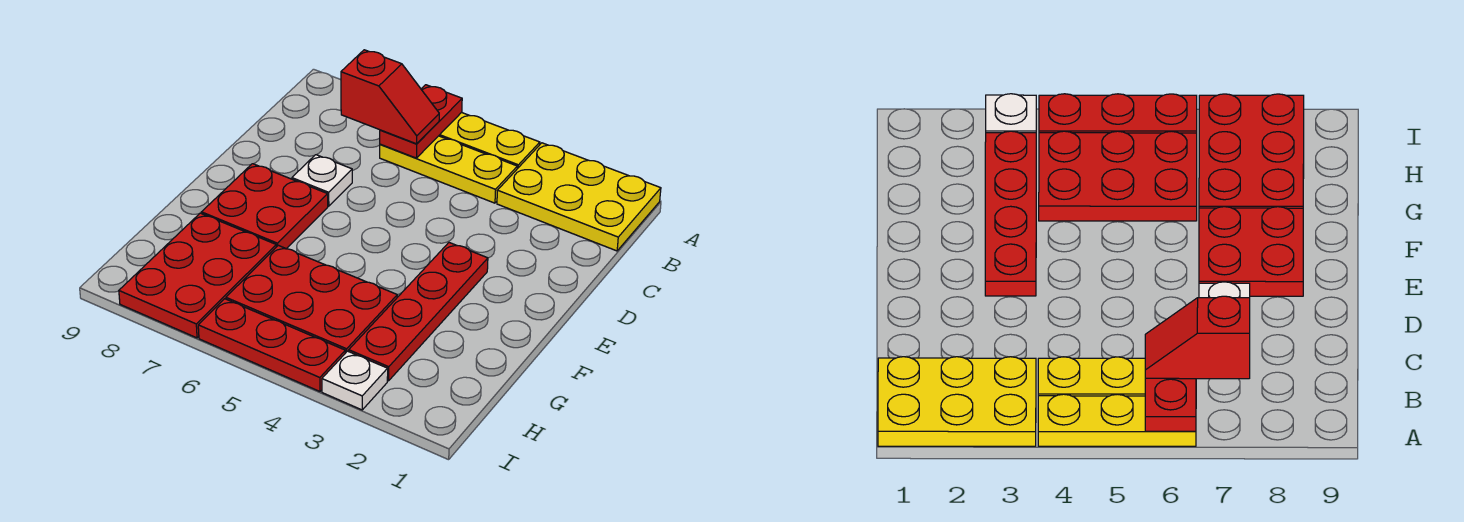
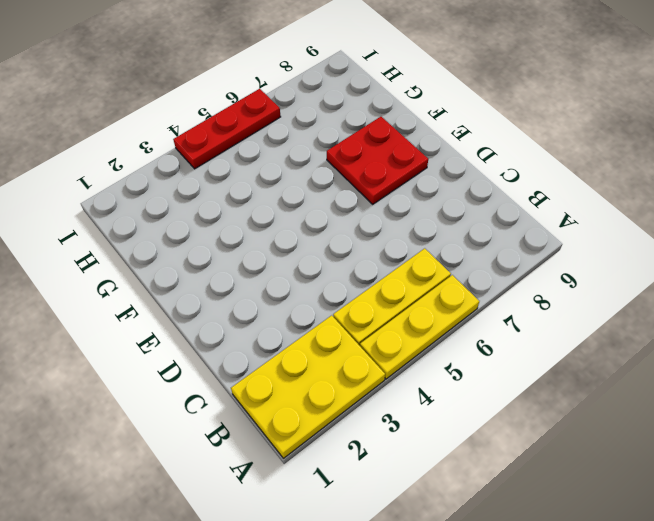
none -> white plate D7 level 1
none -> red plate E3:H3 level 1
none -> red plate G4:H6 level 1

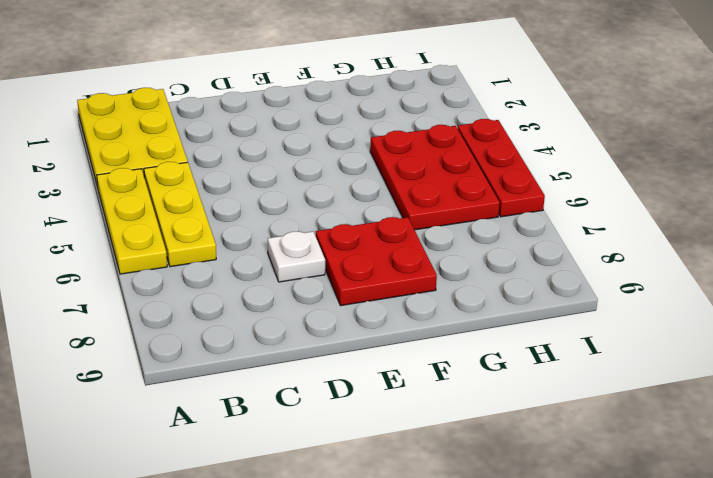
none -> red plate E3:H3 level 1
none -> red plate G7:I8 level 1
none -> white plate I3 level 1

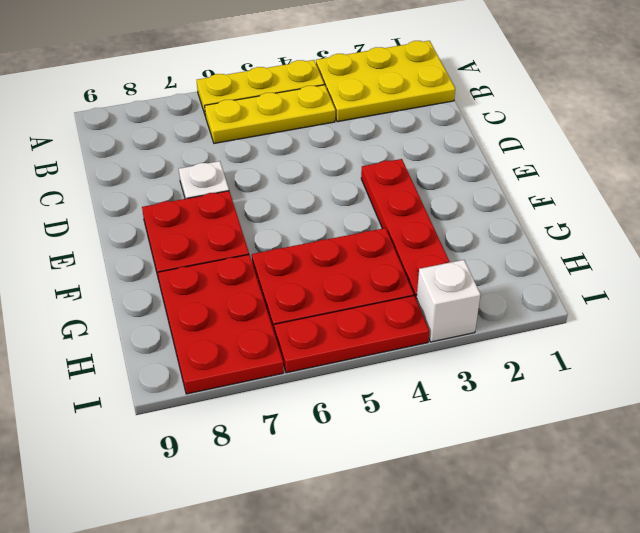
white brick I3 level 1 -> white plate I3 level 1
none -> red plate A6:B6 level 2
none -> red slope B6:B7 level 3 top 7

